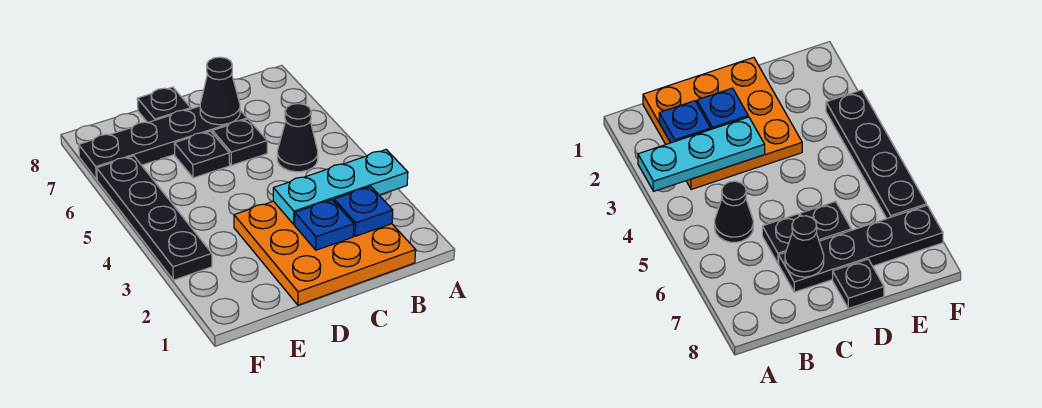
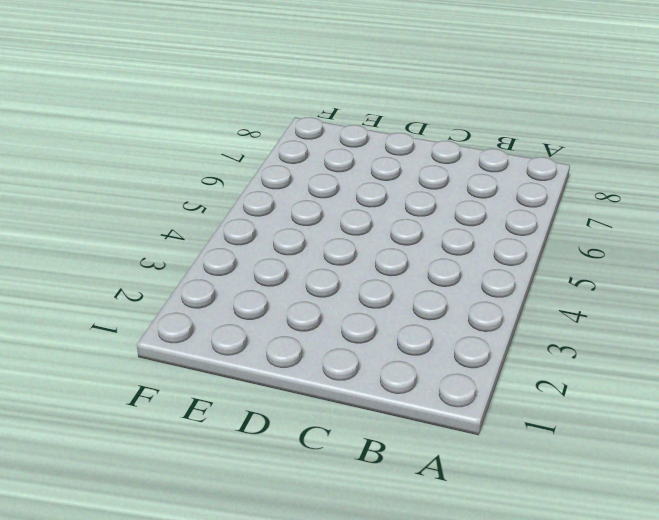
none -> orange plate B1:D3 level 1
none -> black cone B5 level 1

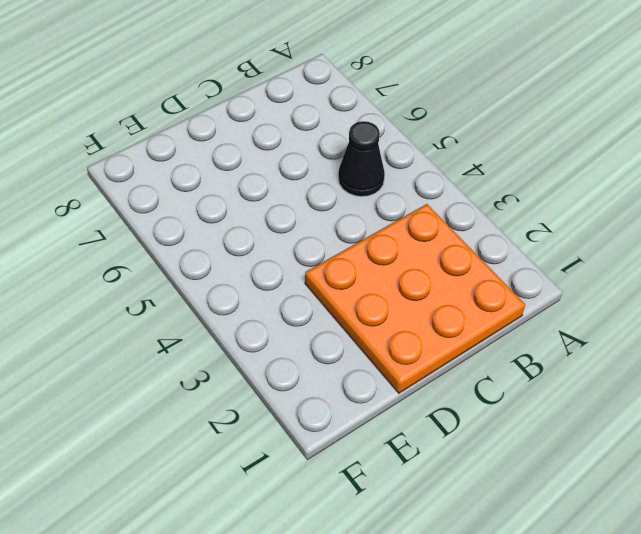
none -> black plate C6 level 1
none -> black plate C7:F7 level 1

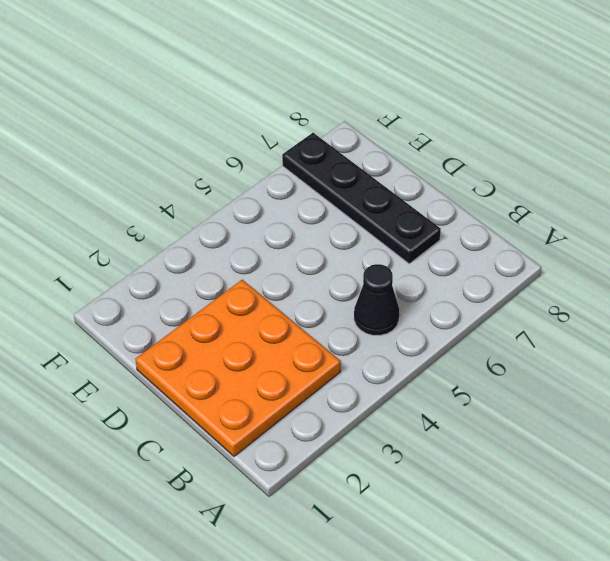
none -> black plate C6 level 1
none -> black plate D6 level 1

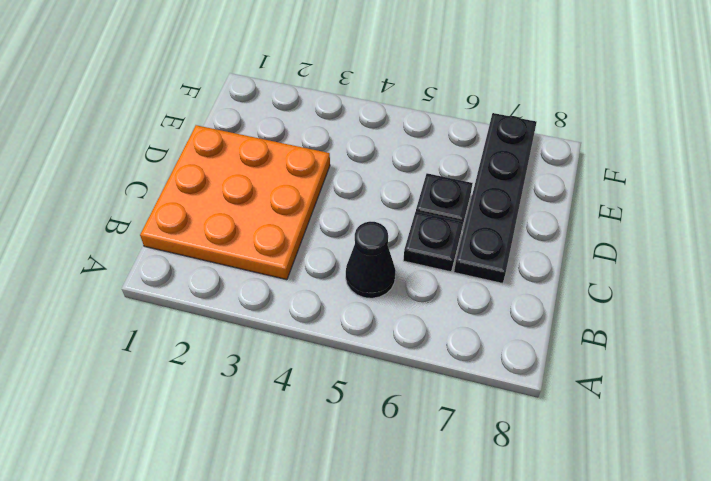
none -> black plate D8 level 1
none -> black plate F3:F6 level 1

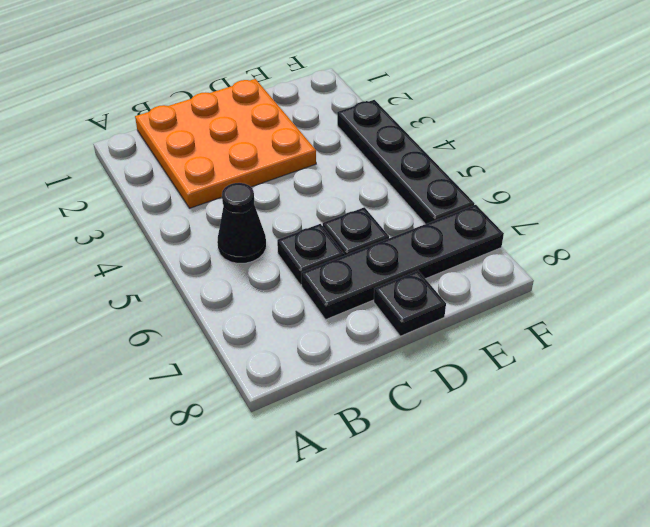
none -> cyan plate A3:C3 level 2
none -> blue plate B2 level 2

